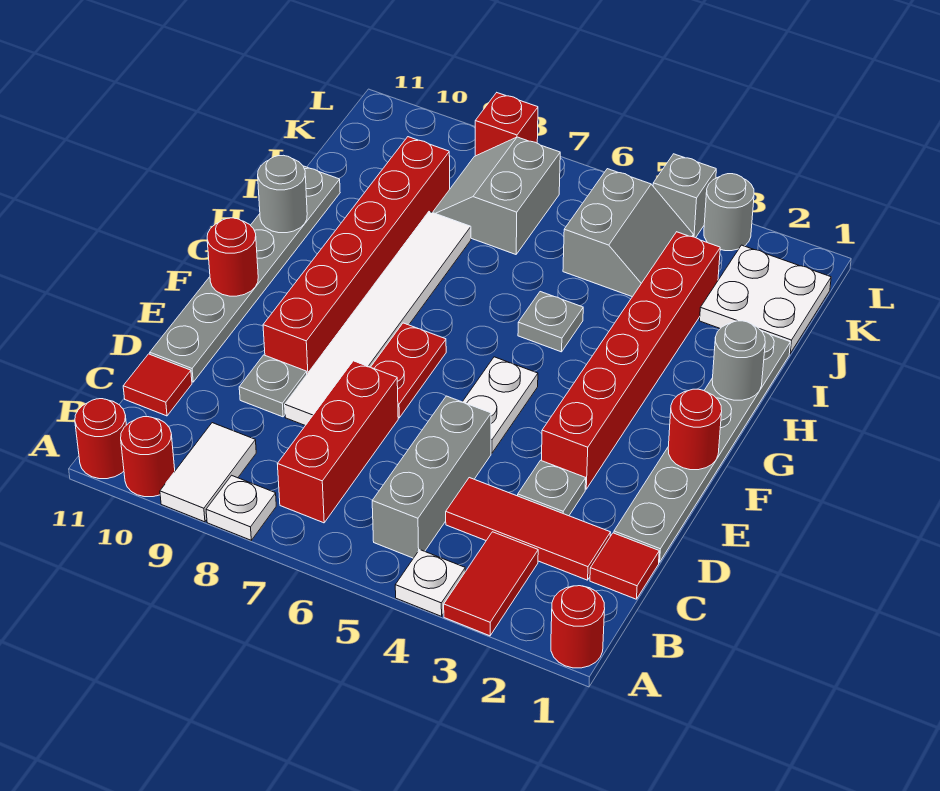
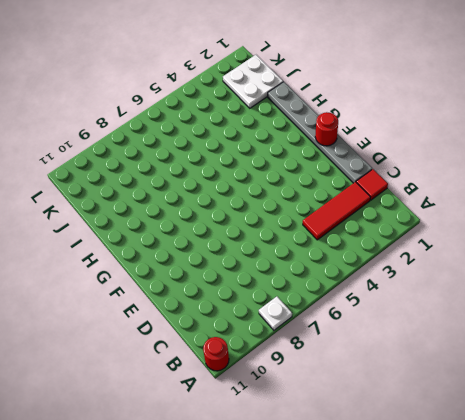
none -> red round brick A1 level 1
none -> red tile A3:B3 level 1
none -> white plate A4 level 1
none -> white tile A9:B9 level 1

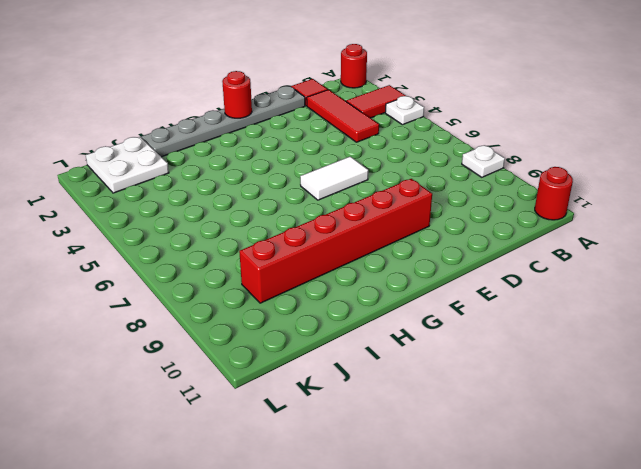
white tile E6:F6 level 1 -> white tile A9:B9 level 1
none -> red round brick A10 level 1
none -> grey brick B5:D5 level 1
none -> red brick B7:D7 level 1
none -> red tile C11 level 1

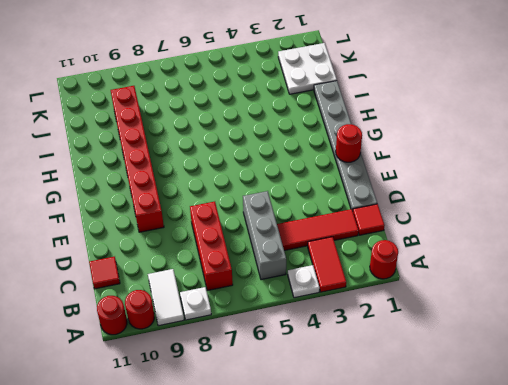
none -> grey plate D3 level 1
none -> white tile D8:I8 level 1
none -> grey plate D9 level 1
none -> grey plate D11:I11 level 1

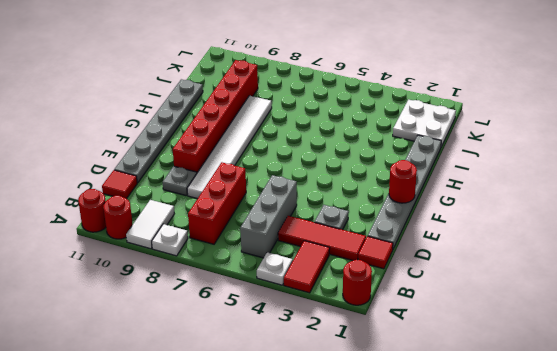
none -> red brick E3:J3 level 1
none -> white plate E5:F5 level 1
none -> red plate E7:F7 level 1
none -> grey plate H5 level 1

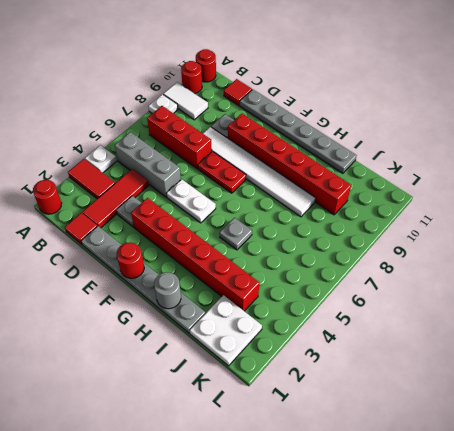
none -> grey slope J4:K5 level 1 top 5
none -> grey slope J7:K8 level 1 top 7
none -> grey round brick L3 level 1
none -> grey brick L4 level 1

